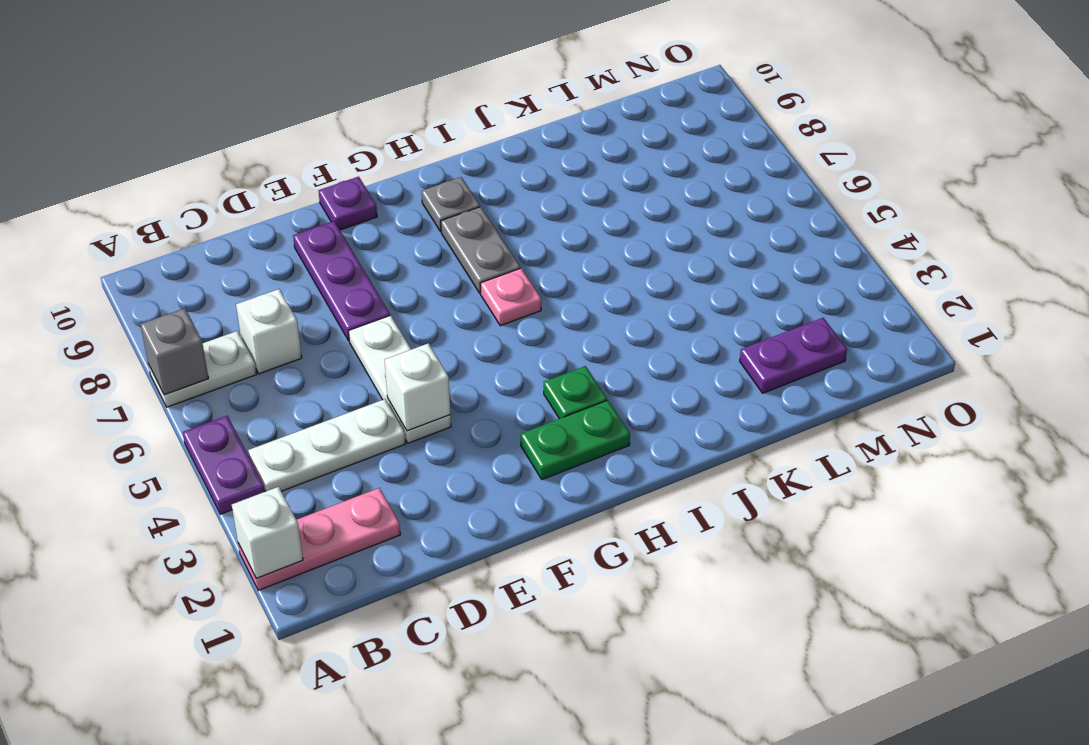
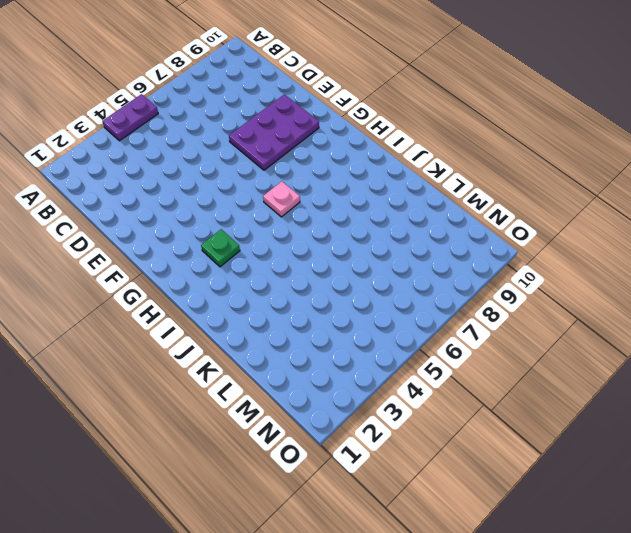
purple plate E7:F9 level 1 -> purple plate E7:E9 level 1
none -> pink plate A2:C2 level 1
none -> white plate A7:B7 level 1
none -> white plate B4:D4 level 1

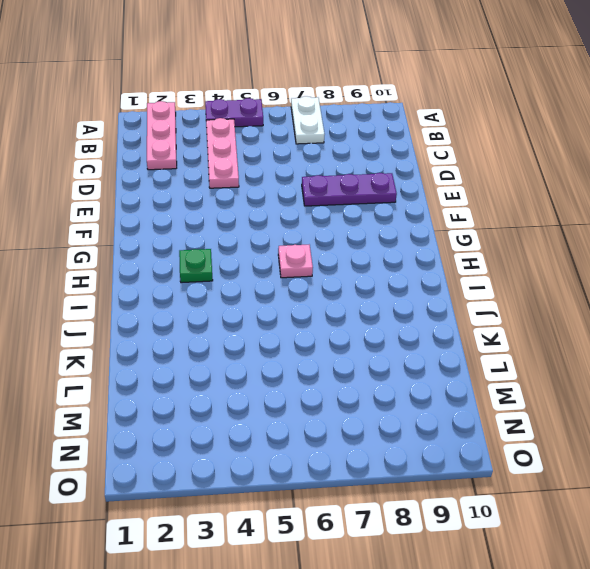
pink plate B4:D4 level 1 -> white plate B4:D4 level 1
none -> white brick C7 level 1
none -> white plate E4:E6 level 1
none -> purple plate F10 level 1

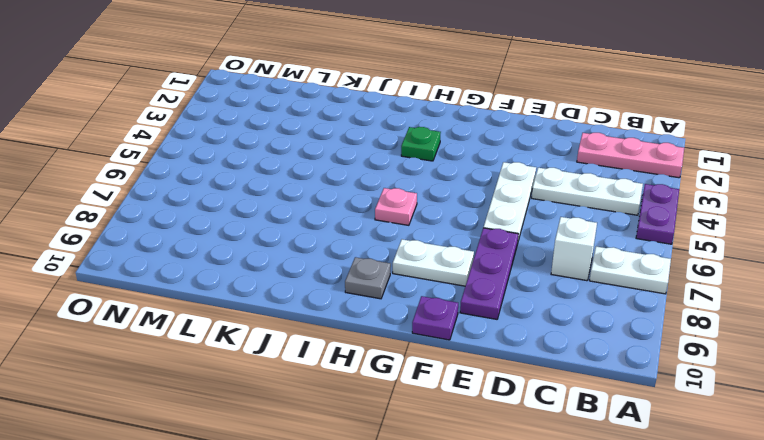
white plate F8:G8 level 1 -> none
none -> green plate G2:H2 level 1
none -> grey plate H7:H8 level 1
none -> purple plate L2:M2 level 1

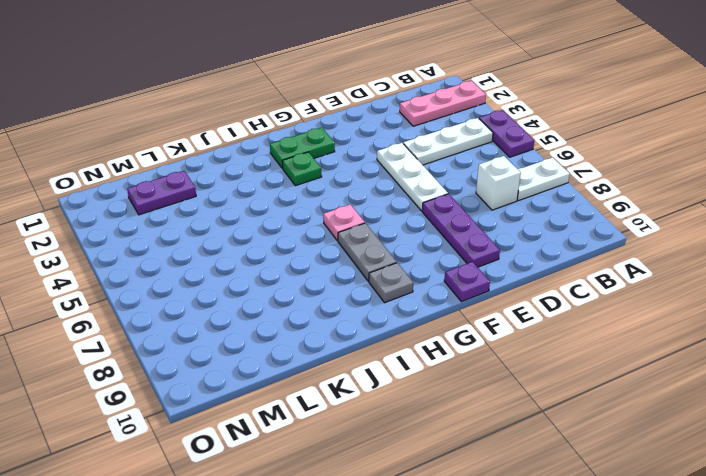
none -> white brick A2 level 2
none -> grey brick A7 level 2
none -> white brick E4 level 2

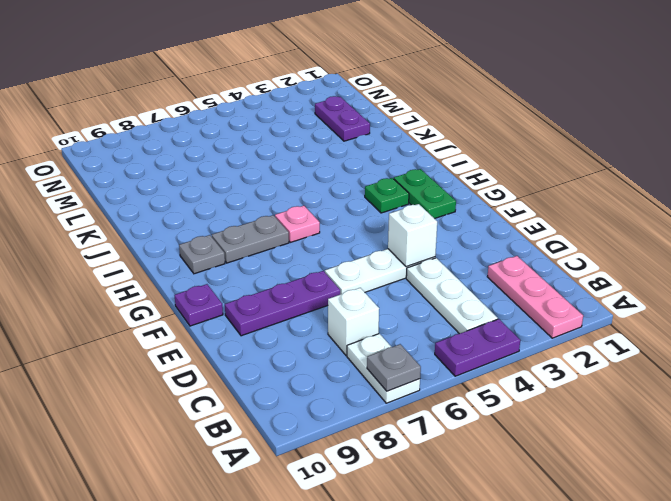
grey plate A7 level 2 -> grey brick A7 level 2
none -> white brick A2 level 2

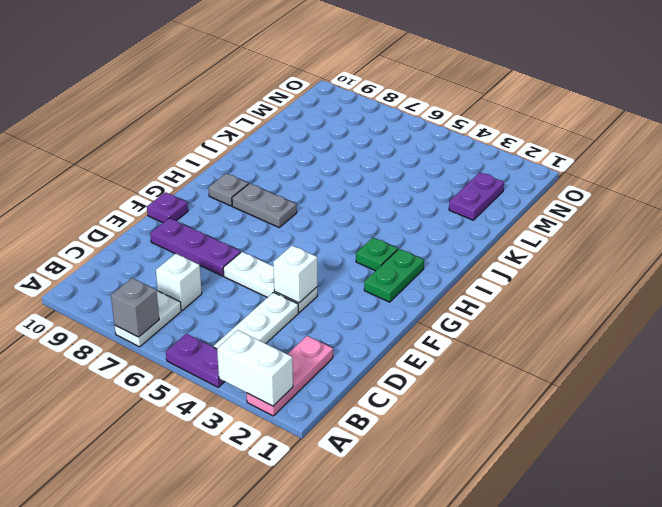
white brick A2:A3 level 2 -> white brick A2 level 2
none -> pink plate H6 level 1

